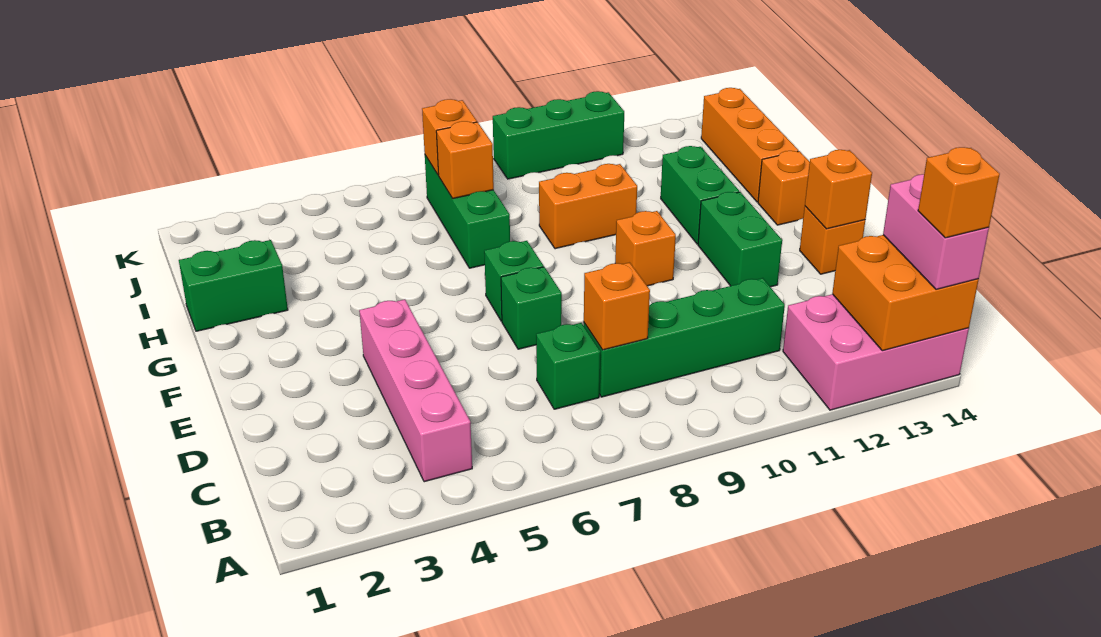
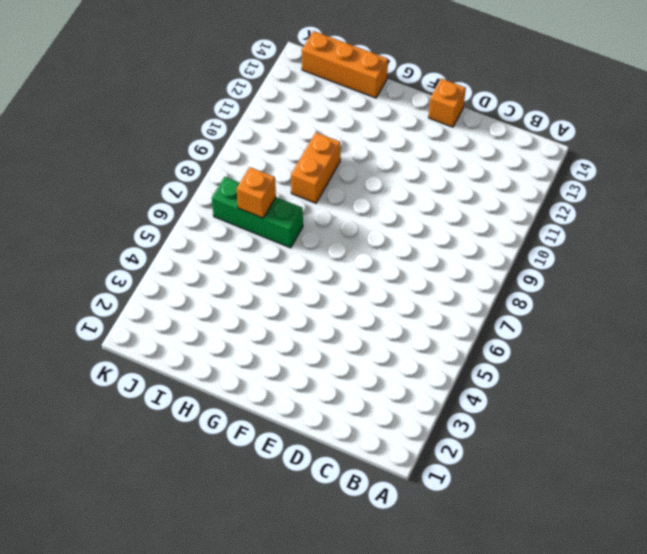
none -> pink brick A12:B14 level 1
none -> pink brick B4:E4 level 1
none -> green brick C7 level 1

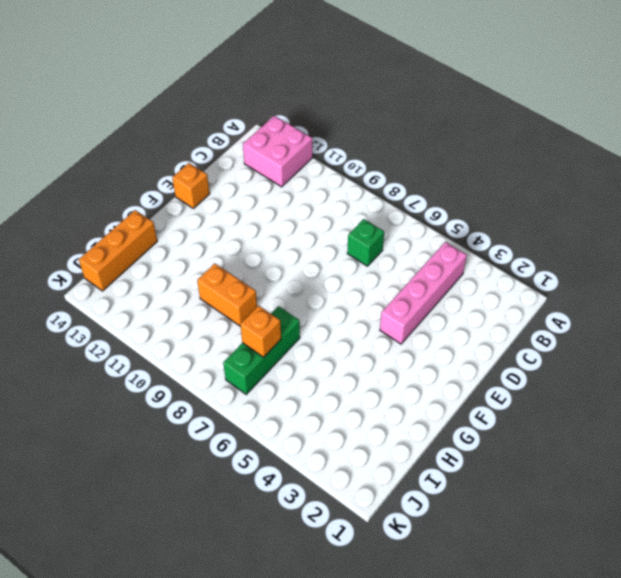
pink brick A12:B13 level 1 -> pink brick A12:B14 level 1
none -> green brick C8:C11 level 1
none -> green brick E7 level 1
none -> green brick E12:F12 level 1

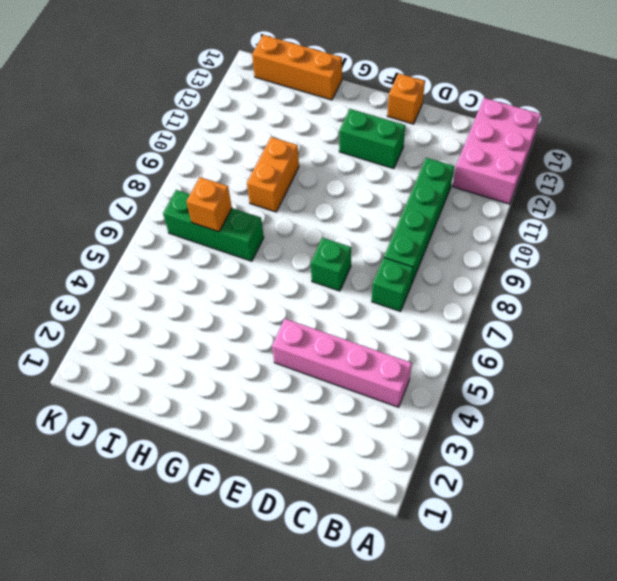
none -> green brick F7 level 1
none -> orange brick F10 level 1
none -> green brick G12:H12 level 1

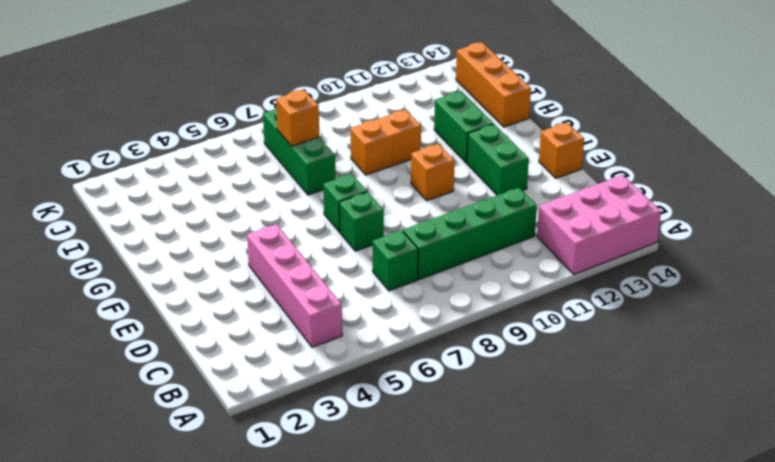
none -> orange brick G14 level 1
none -> green brick H1:H2 level 1
none -> green brick K9:K11 level 1

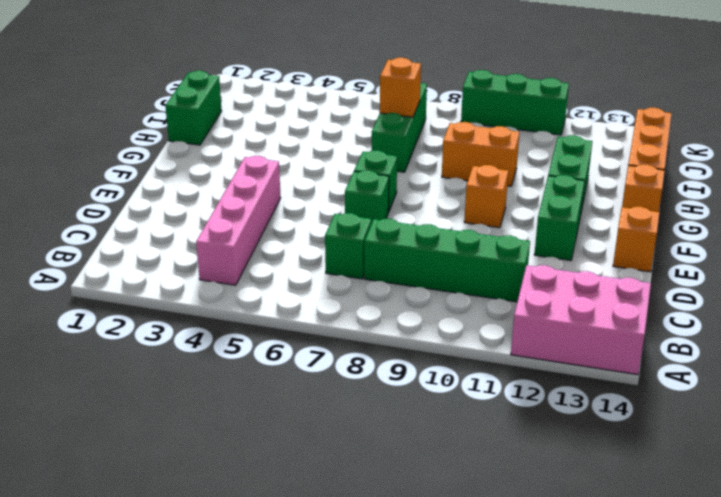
green brick H1:I1 level 1 -> green brick H1:H2 level 1
none -> orange brick A13:B14 level 2
none -> orange brick C8 level 2
none -> orange brick E14 level 2

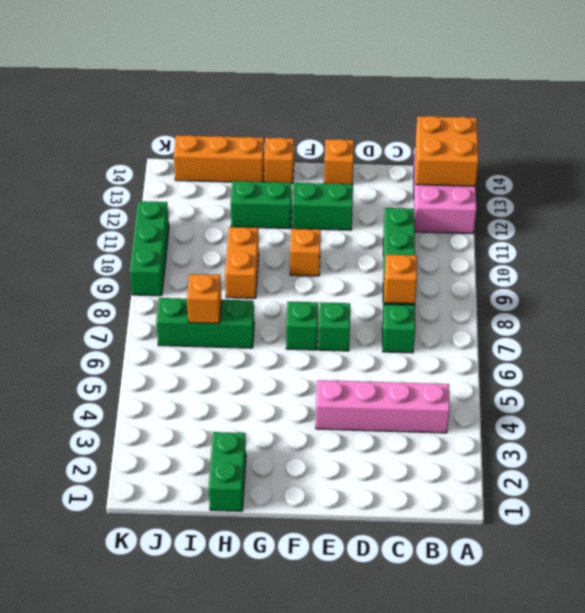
none -> orange brick E14 level 2
none -> orange brick J7 level 2
none -> pink brick A14:B14 level 3

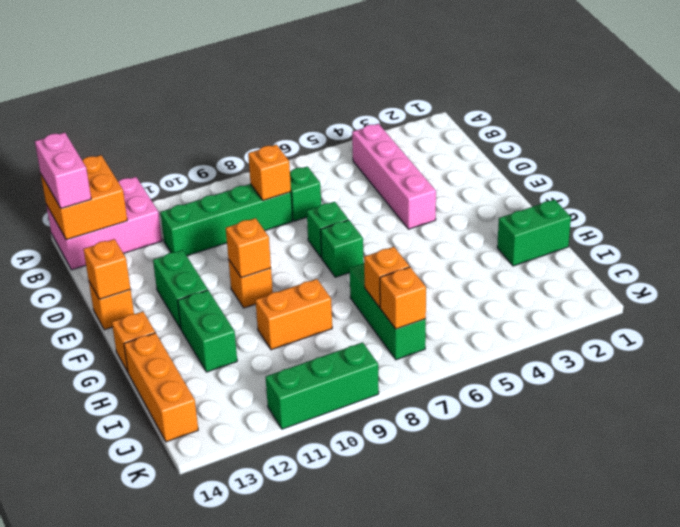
orange brick F10 level 2 -> orange brick A14 level 4

